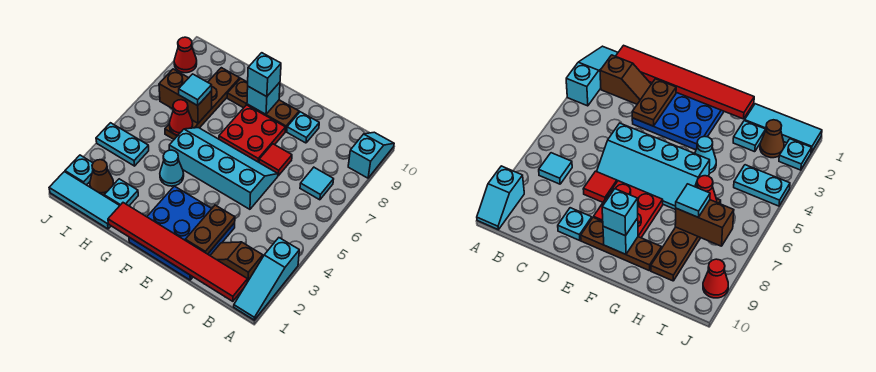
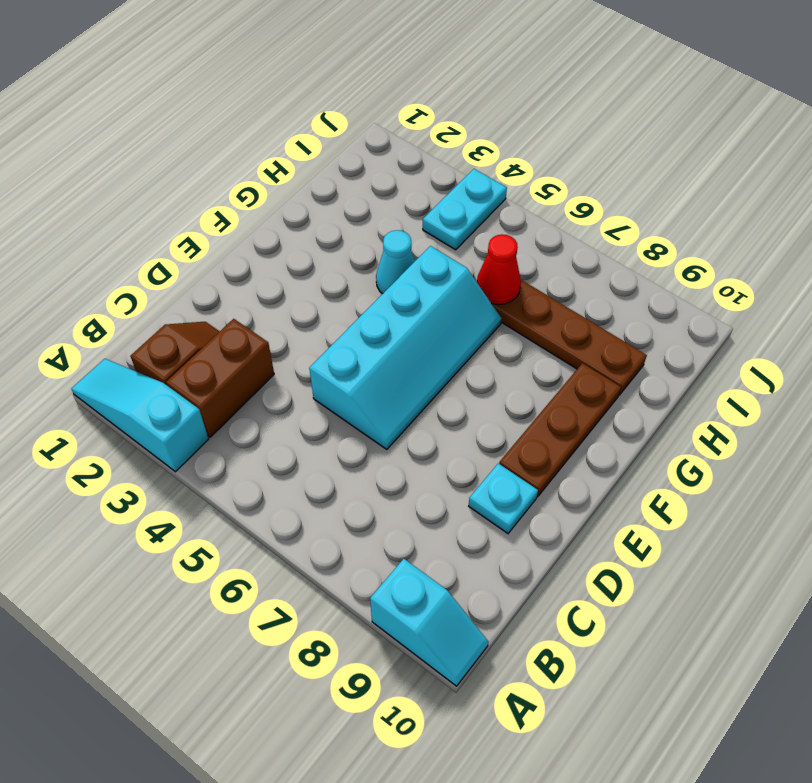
brown brick B3:C3 level 1 -> brown brick H7:I7 level 2
none -> cyan tile B7 level 1
none -> blue plate D1:F3 level 1
none -> red tile D7 level 1

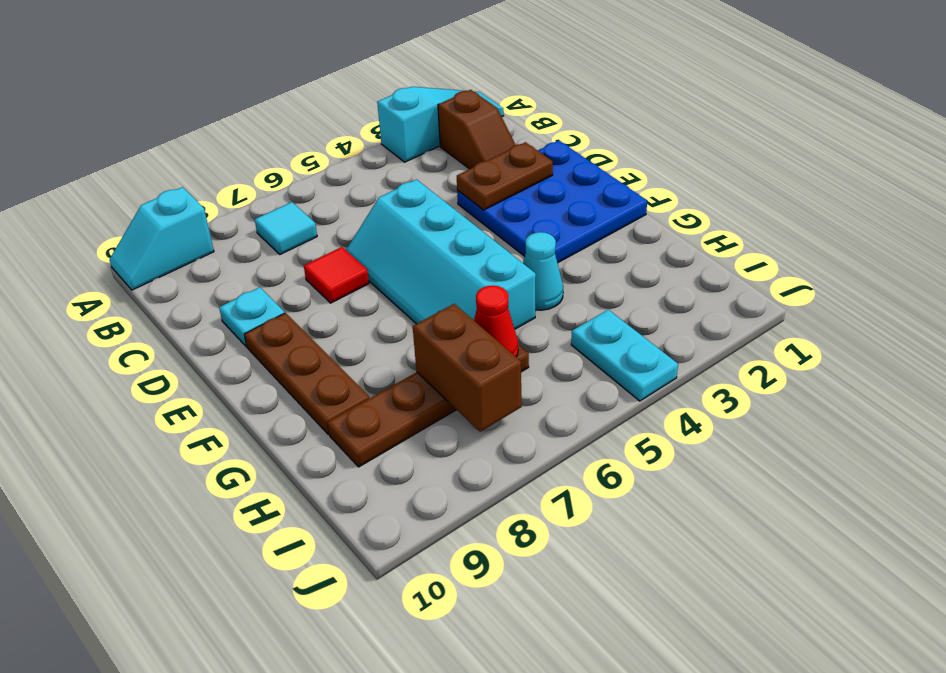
none -> red plate E7:F8 level 1
none -> cyan tile H1:J1 level 1
none -> cyan plate H2 level 1

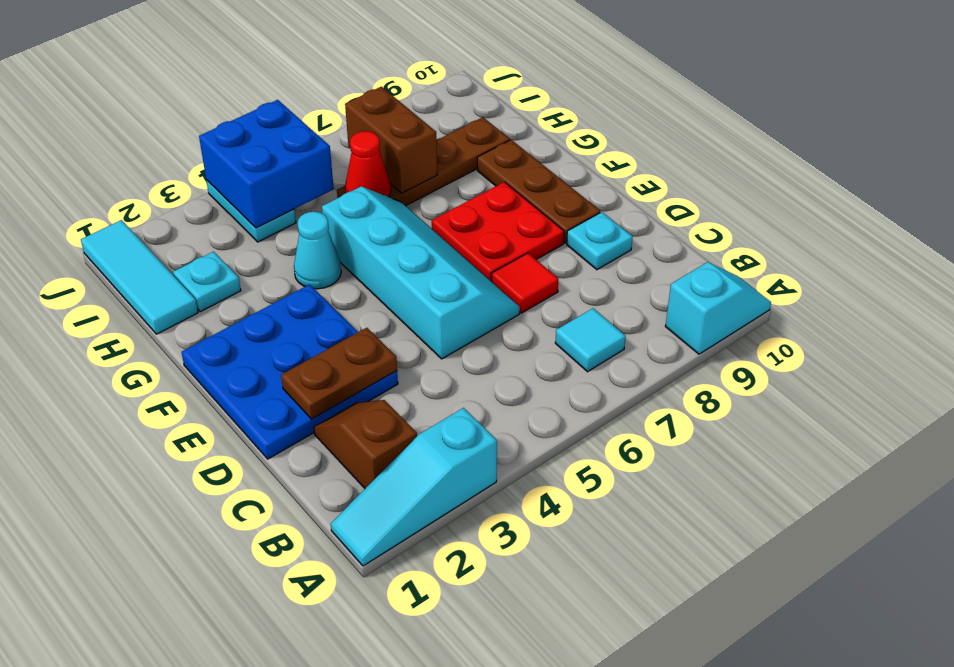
blue brick I4:J5 level 2 -> none
none -> brown cone I2 level 1
none -> cyan plate J2 level 1
none -> red cone J9 level 1

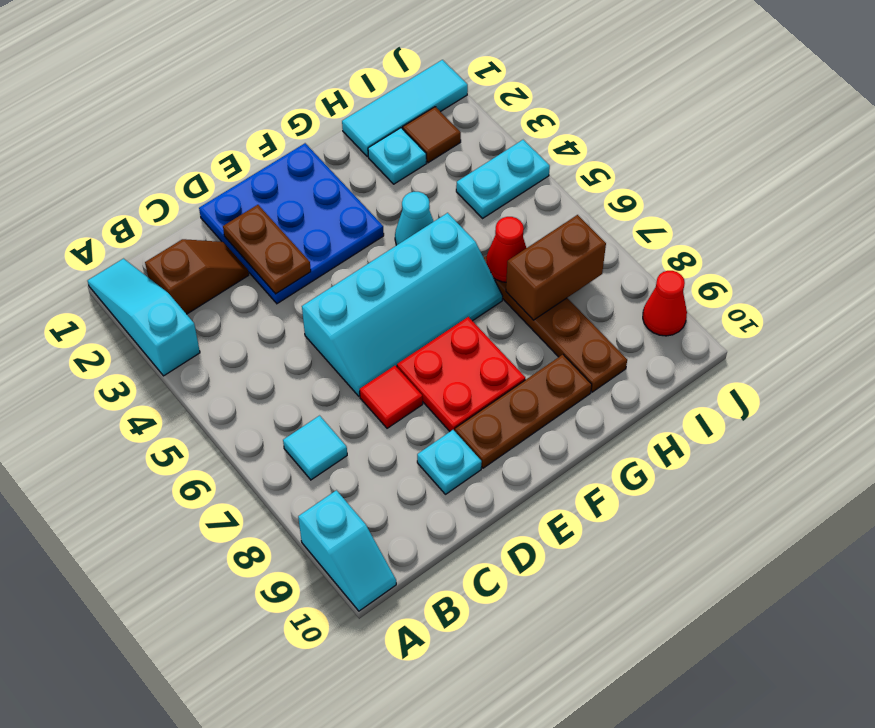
brown tile I2 level 1 -> brown cone I2 level 1
none -> cyan plate J2 level 1
none -> red tile B1:G1 level 2
none -> cyan brick F9 level 2

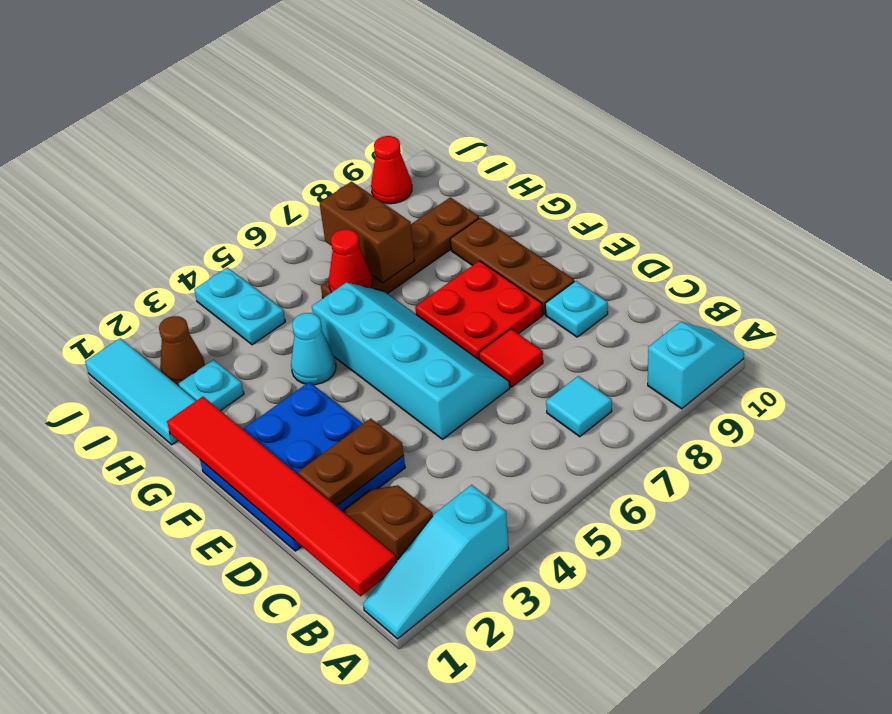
none -> cyan plate J2 level 1
none -> cyan brick F9 level 2
none -> cyan brick F9 level 3

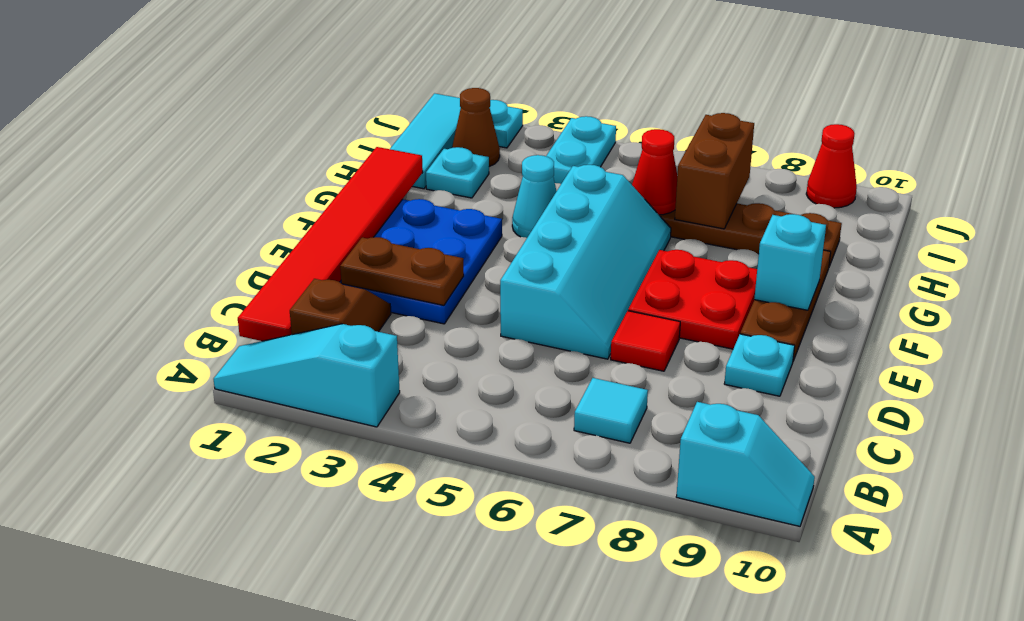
none -> cyan brick F9 level 3
none -> cyan tile H7 level 3

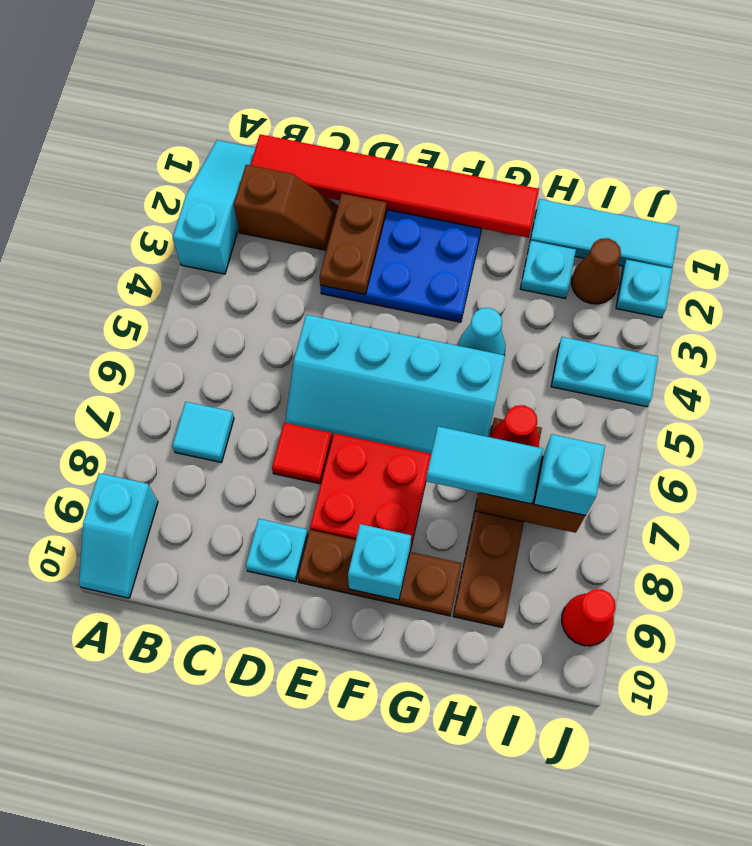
cyan tile G7:H7 level 3 -> cyan tile H7 level 3
cyan brick I7 level 3 -> cyan brick F9 level 3

